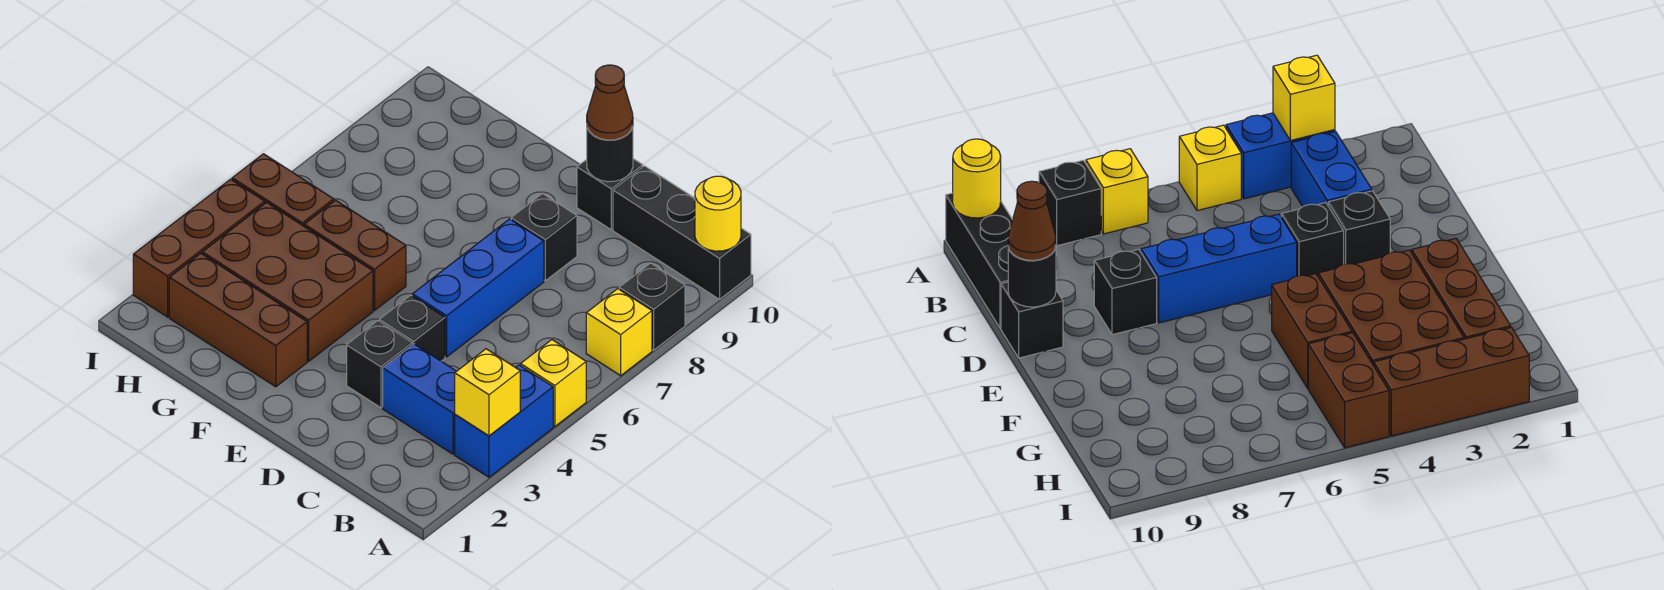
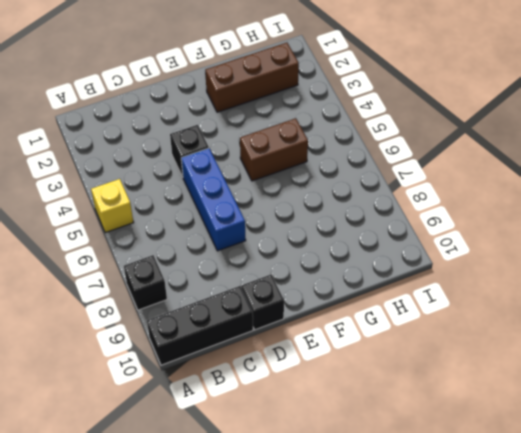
none -> blue brick A3:A4 level 1
none -> yellow brick A7 level 1
none -> blue brick B3:C3 level 1

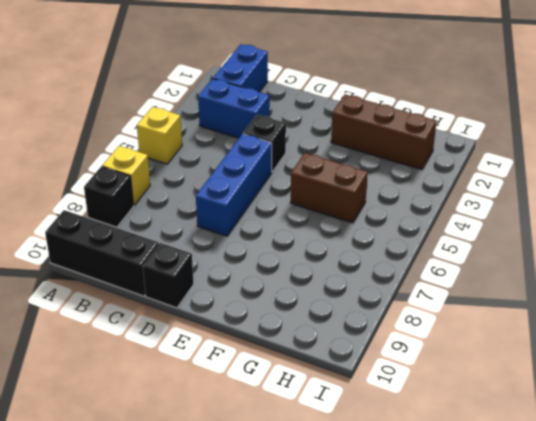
blue brick B1:B2 level 1 -> blue brick A3:A4 level 1
none -> black brick D3 level 1
none -> black brick D8 level 1
none -> brown brick F3:H4 level 1

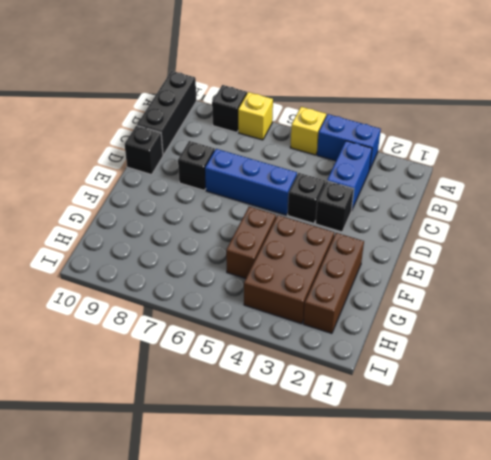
none -> brown brick H5:I5 level 1
none -> brown brick I2:I4 level 1
none -> yellow brick A3 level 2

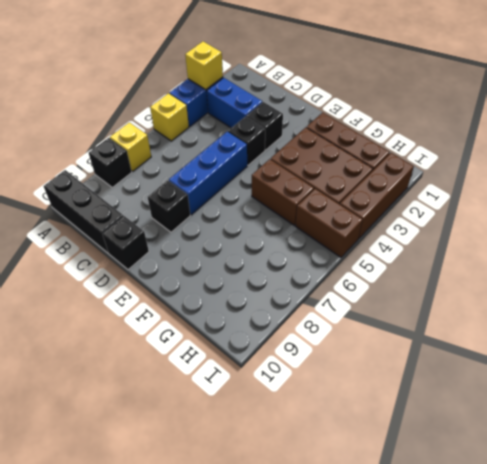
none -> yellow round brick A10 level 2
none -> black round brick D10 level 2
none -> brown cone D10 level 3

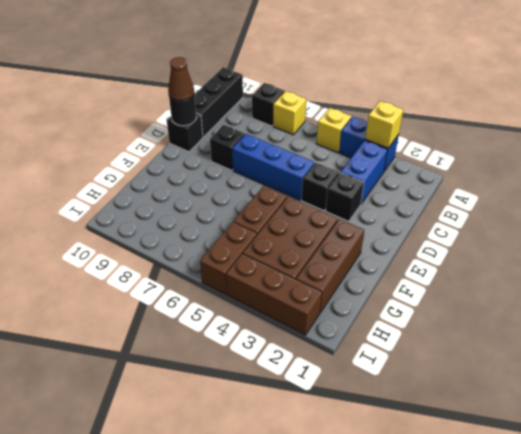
none -> yellow round brick A10 level 2

